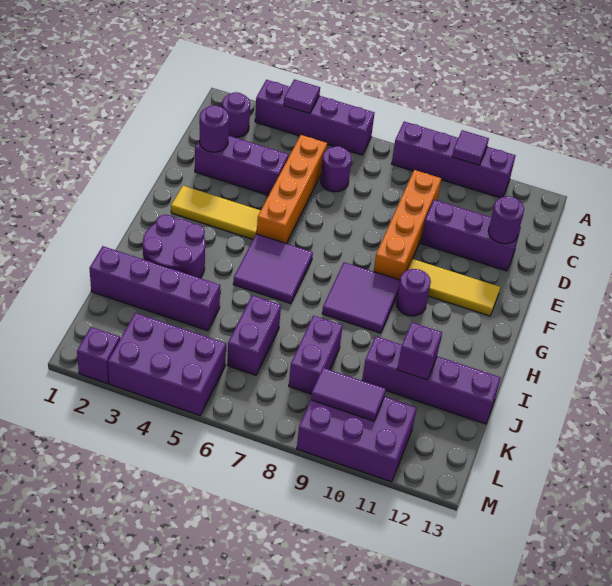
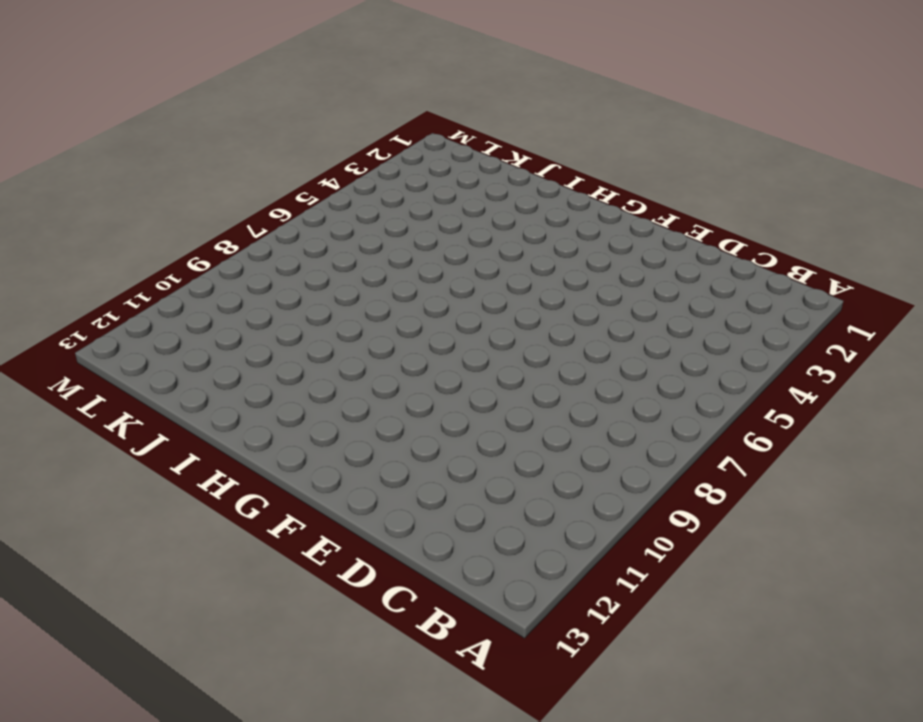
none -> purple brick A3:A6 level 1
none -> purple brick A8:A11 level 1
none -> purple round brick B2 level 1

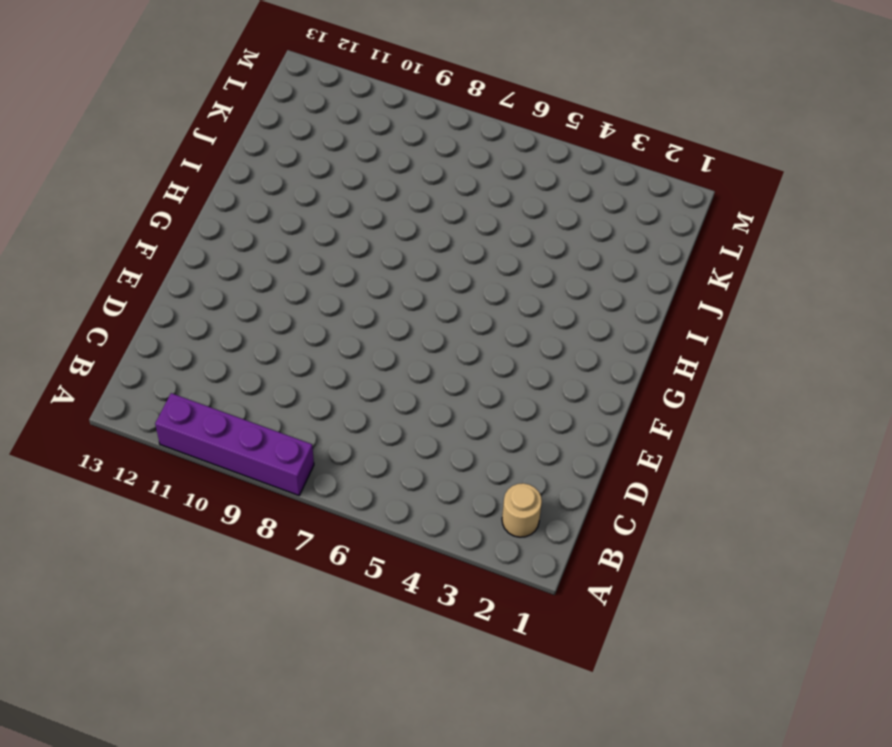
tan round brick B2 level 1 -> purple round brick B2 level 1
none -> purple brick A3:A6 level 1
none -> orange brick C5:F5 level 1
none -> purple round brick C6 level 1

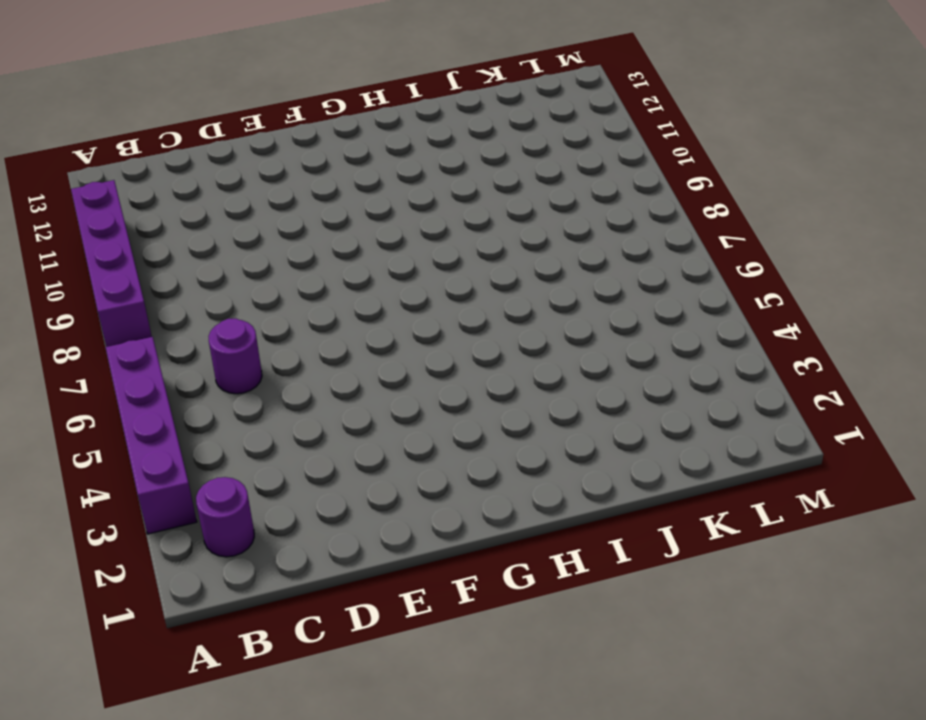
none -> orange brick C5:F5 level 1
none -> orange brick C9:F9 level 1
none -> purple brick D2:D4 level 1

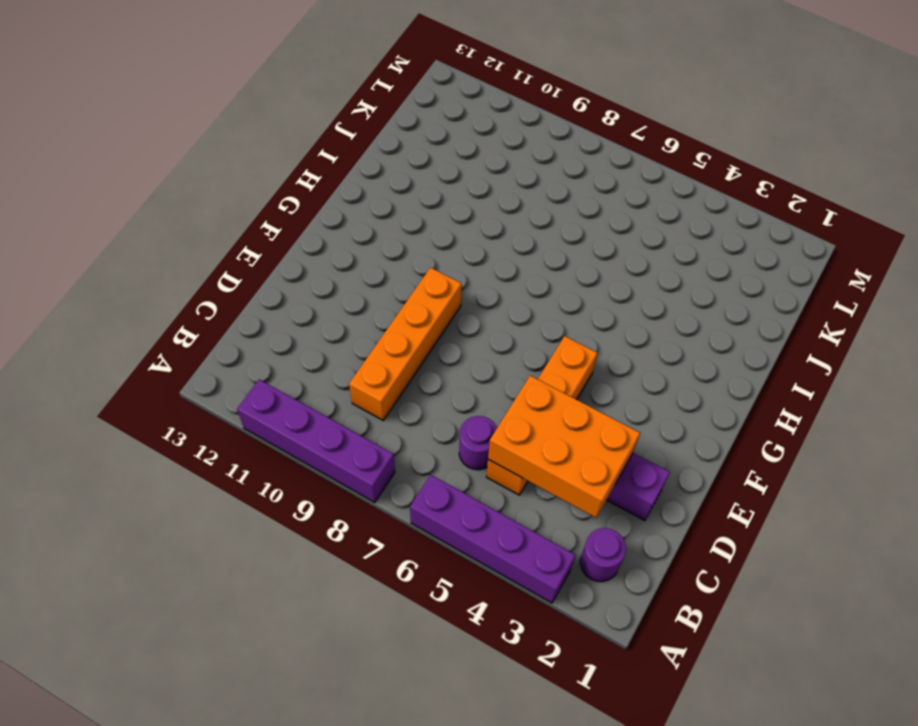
orange brick C3:D5 level 2 -> none
none -> purple brick D10:D12 level 1
none -> yellow tile F2:F4 level 1
none -> yellow tile F10:F12 level 1

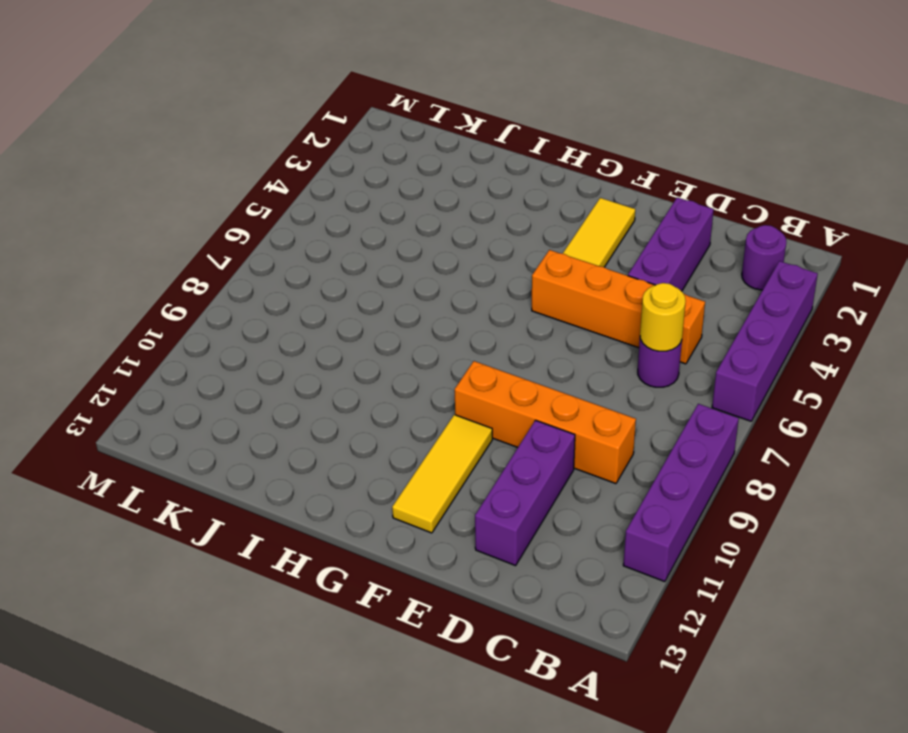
yellow round brick C6 level 2 -> none
none -> purple tile G5:H6 level 1
none -> purple tile G8:H9 level 1
none -> purple round brick G10 level 1

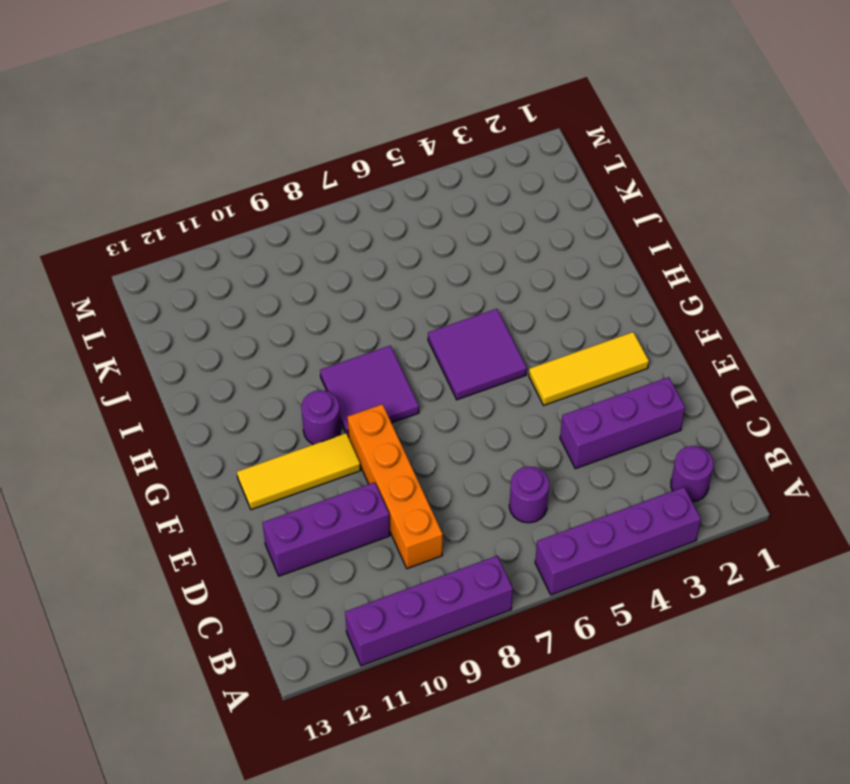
none -> orange brick C5:F5 level 1
none -> purple round brick H2:I3 level 1
none -> purple brick J1:J4 level 1

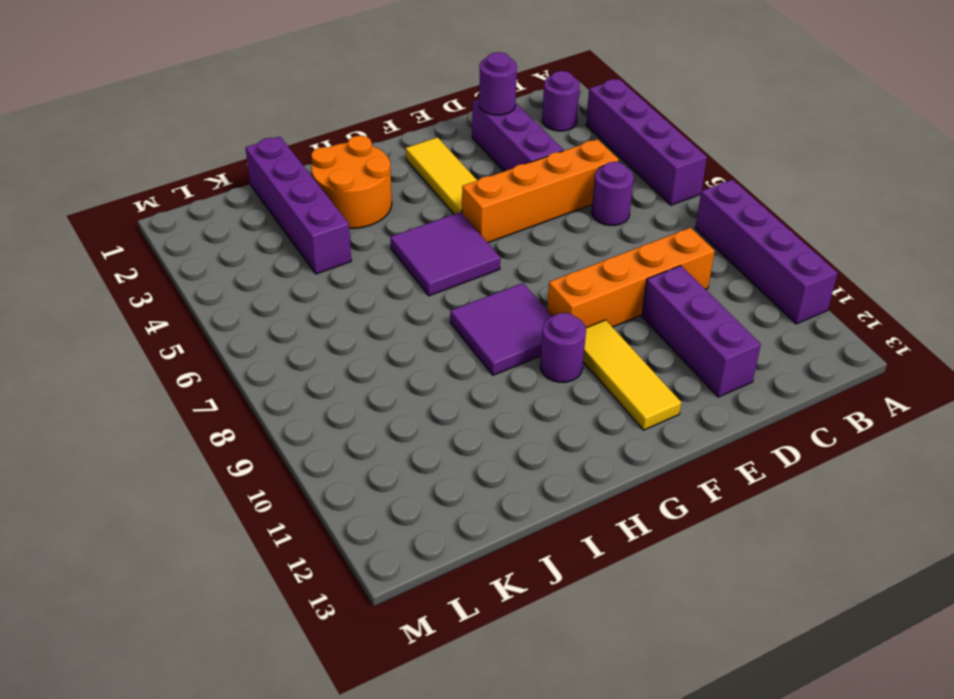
orange round brick H2:I3 level 1 -> purple round brick H2:I3 level 1
none -> purple brick J6:K6 level 1
none -> purple brick J8:K8 level 1
none -> purple brick J10:J13 level 1

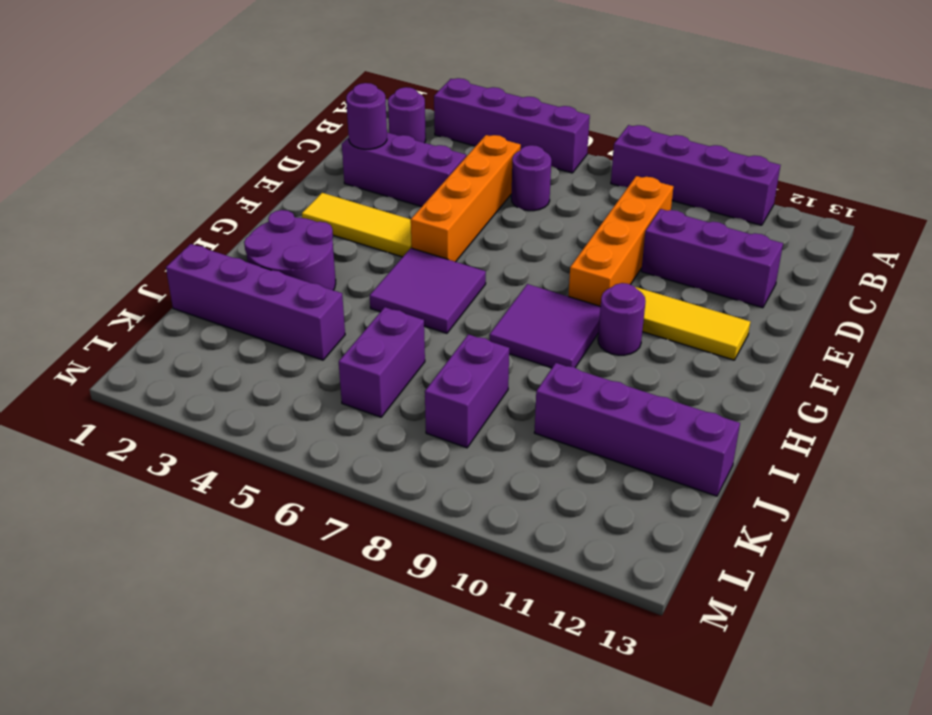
none -> purple brick L3:M5 level 1
none -> purple brick L9:M11 level 1
none -> purple brick M2 level 1

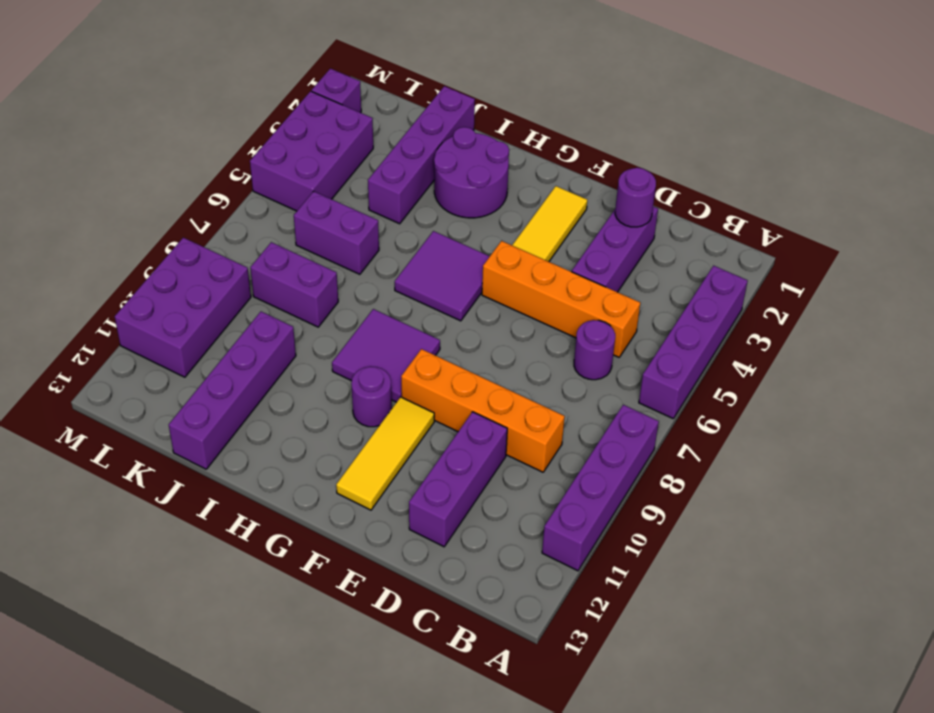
none -> purple round brick B2 level 1
none -> purple tile A4 level 2
none -> purple tile A10 level 2

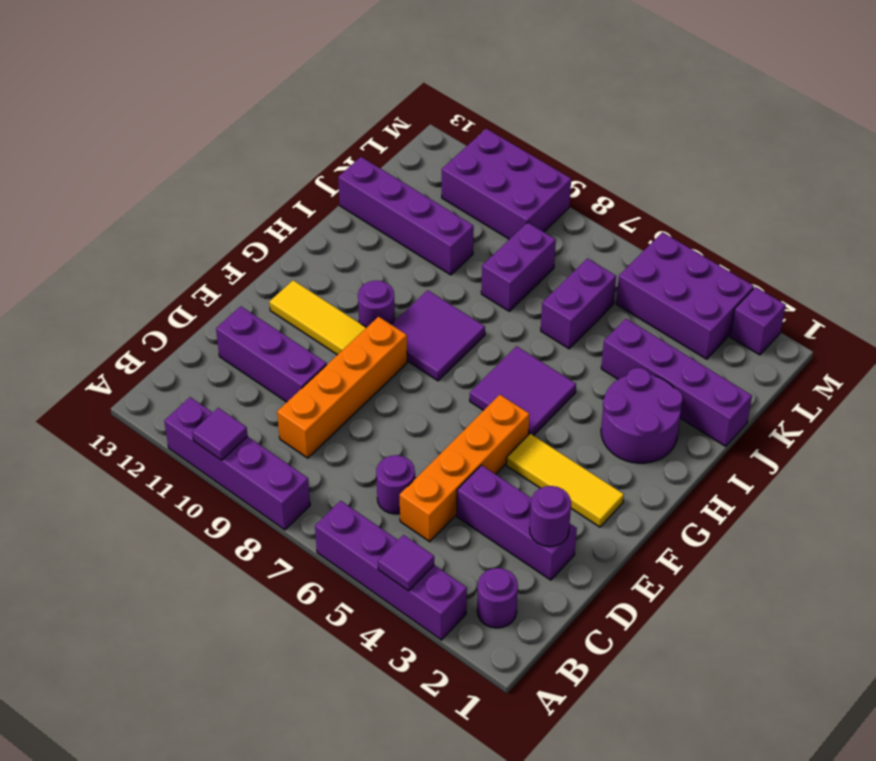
none -> purple round brick D12 level 2
none -> purple brick J11 level 2
none -> purple tile L9:L10 level 2

